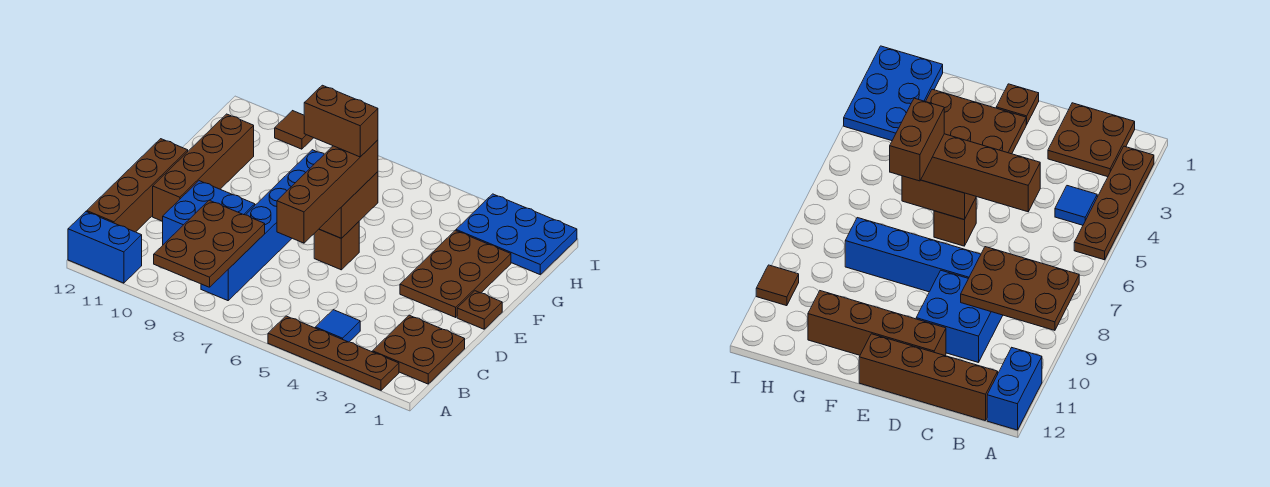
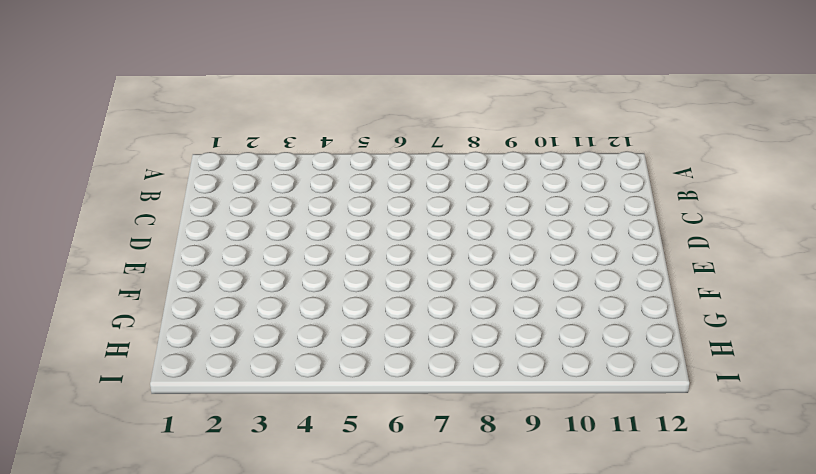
none -> brown plate A2:A5 level 1
none -> blue brick A11:A12 level 1
none -> brown plate B1:C2 level 1

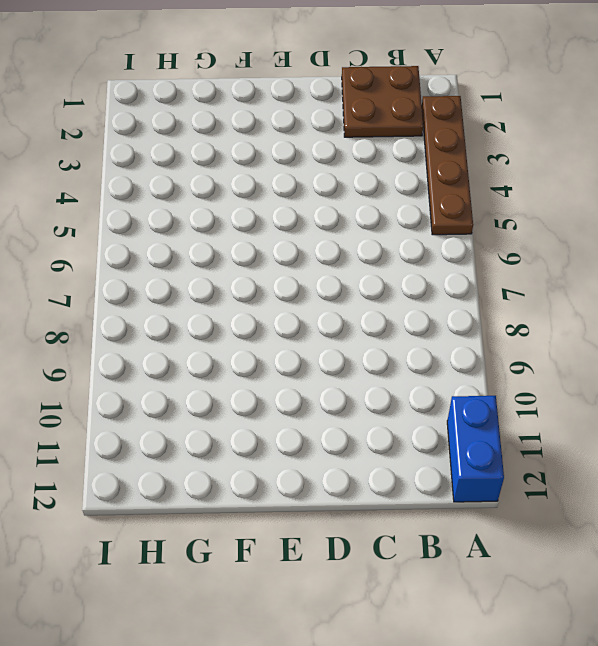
none -> blue tile B4 level 1
none -> blue brick B8:G8 level 1
none -> brown brick B12:E12 level 1

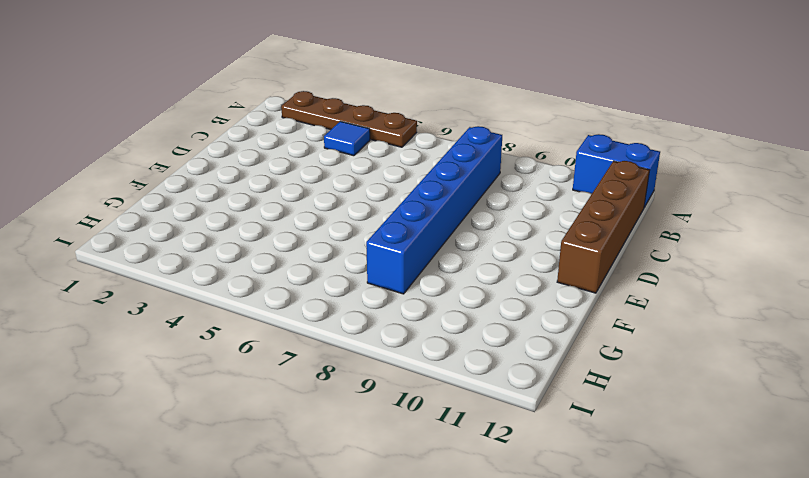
none -> brown plate B1:C2 level 1
none -> blue brick C9:D10 level 1
none -> brown brick D11:G11 level 1

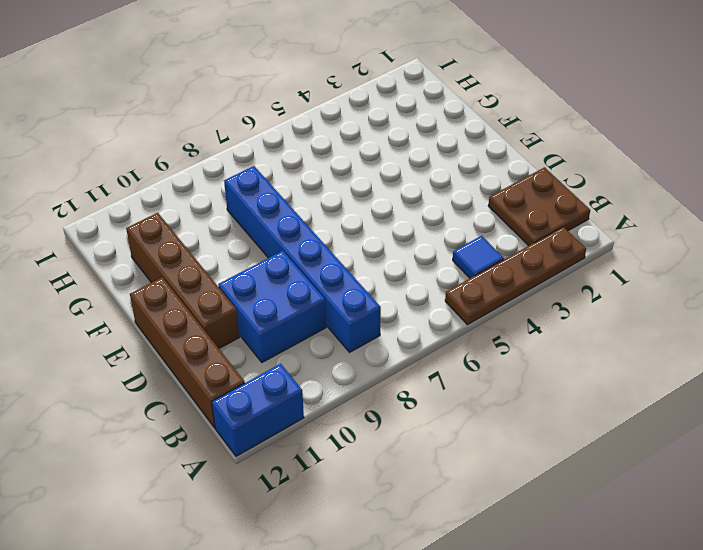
none -> brown plate E1 level 1
none -> brown plate E2:G3 level 1
none -> brown brick E6 level 1

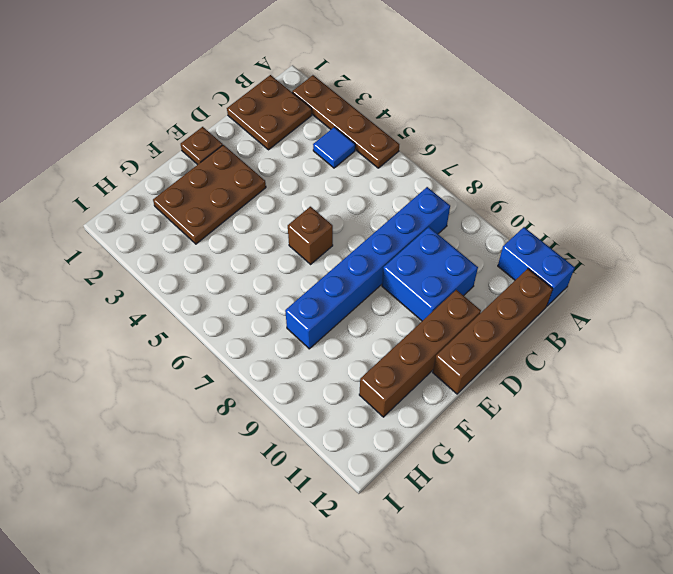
none -> blue plate H1:I3 level 1
none -> brown tile I10 level 1
none -> brown plate A8:C9 level 2

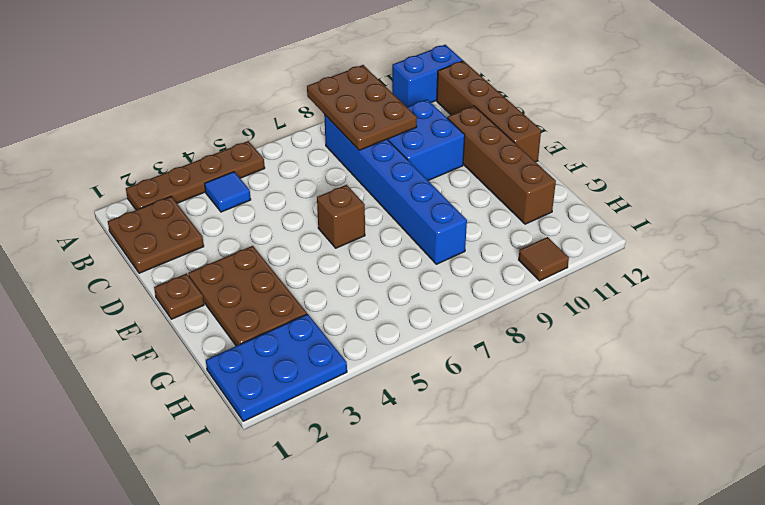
none -> brown brick E6:F6 level 2
none -> brown brick C6:F6 level 3
none -> brown brick F6:F7 level 4

